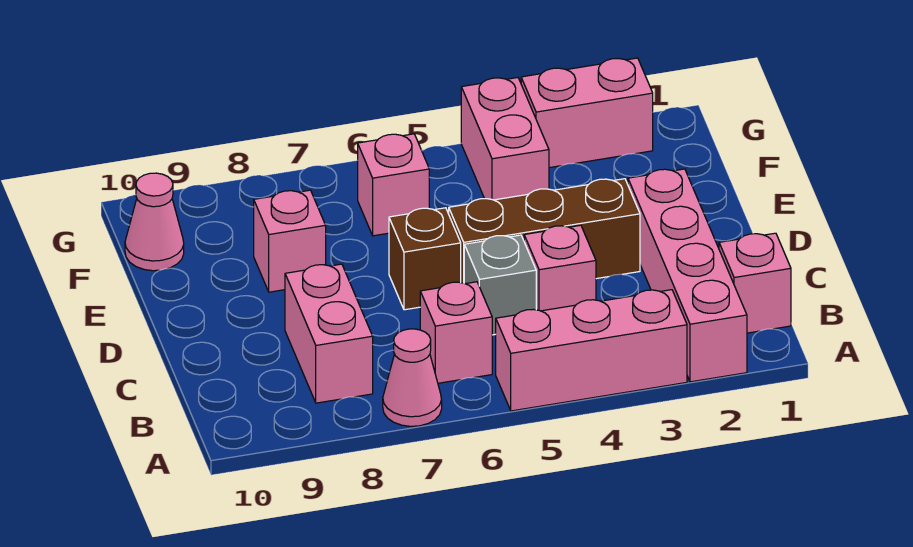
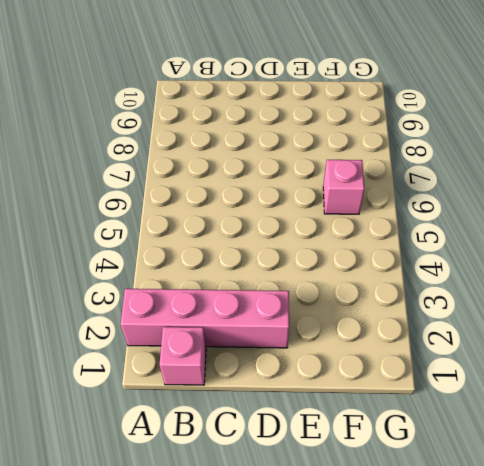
none -> pink brick A3:A5 level 1
none -> pink cone A7 level 1
none -> pink brick B6 level 1

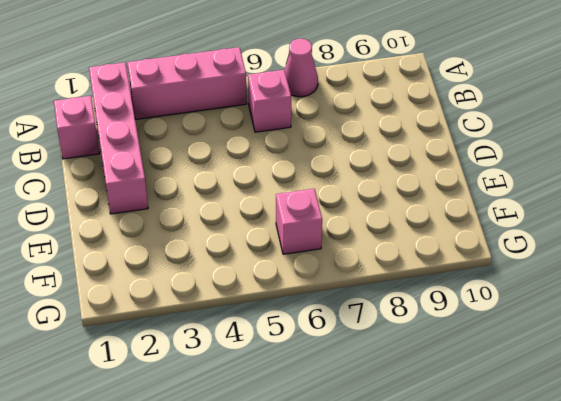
none -> pink brick B8:C8 level 1
none -> pink brick C4 level 1
none -> grey brick C5 level 1

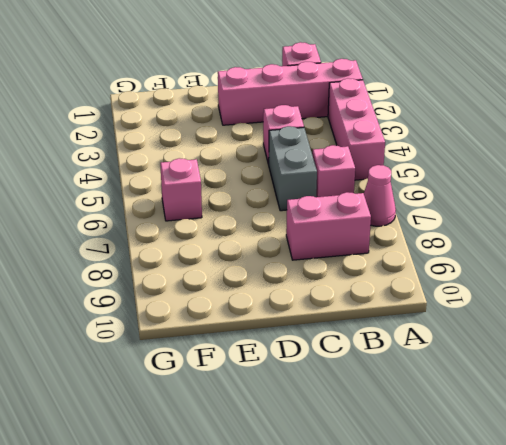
grey brick C5:C6 level 1 -> grey brick C5 level 1
none -> brown brick D3:D5 level 1
none -> brown brick D6 level 1
none -> pink brick E8 level 1

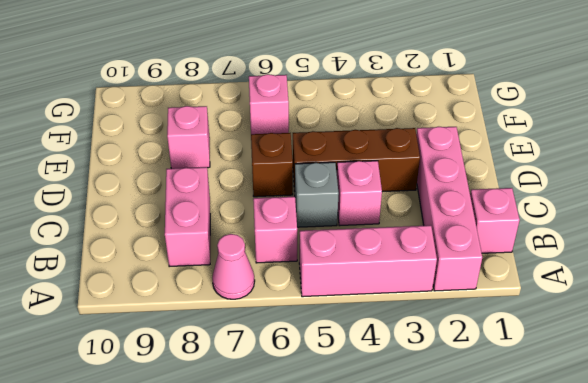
none -> pink brick F4:G4 level 1
none -> pink cone F10 level 1
none -> pink brick G2:G3 level 1

